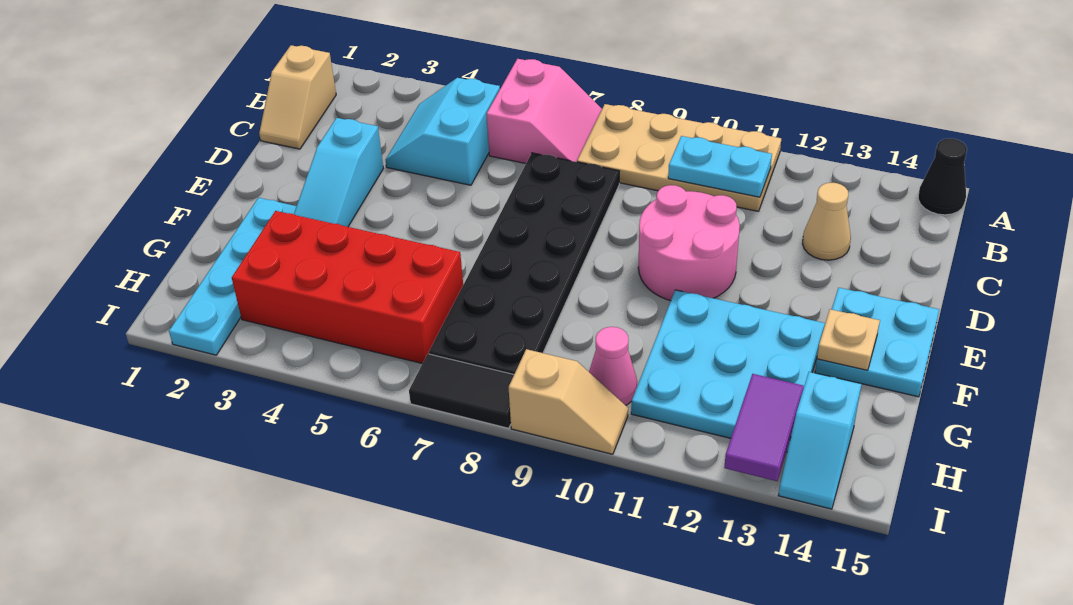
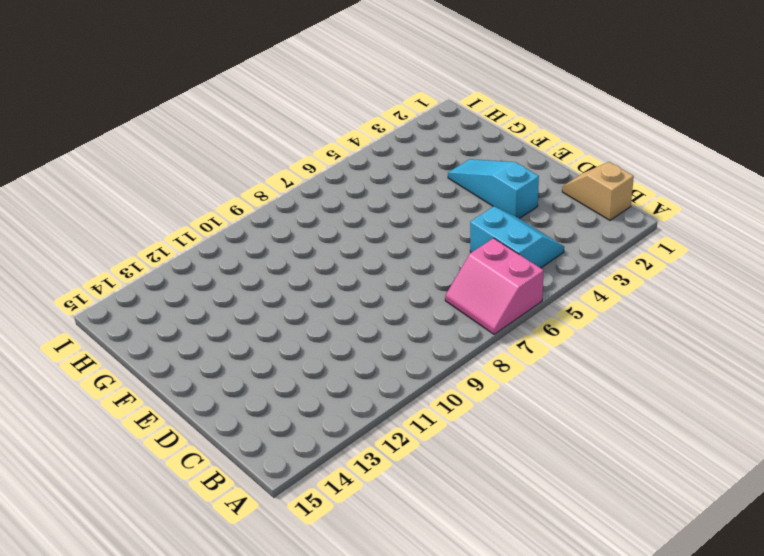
none -> tan plate A8:B11 level 1
none -> black cone A15 level 1
none -> black plate C7:H8 level 1

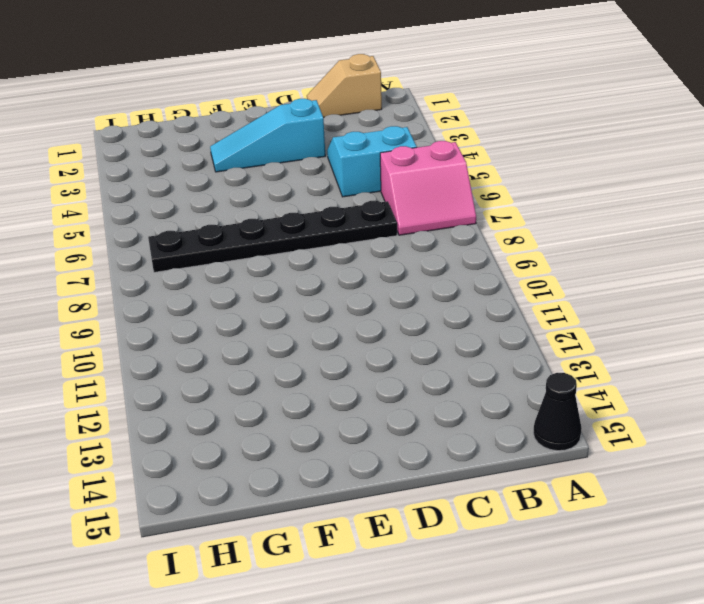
black plate C7:H7 level 1 -> black plate C7:H8 level 1
none -> tan plate A8:B11 level 1
none -> tan cone C13 level 1
none -> pink round brick D10:E11 level 1

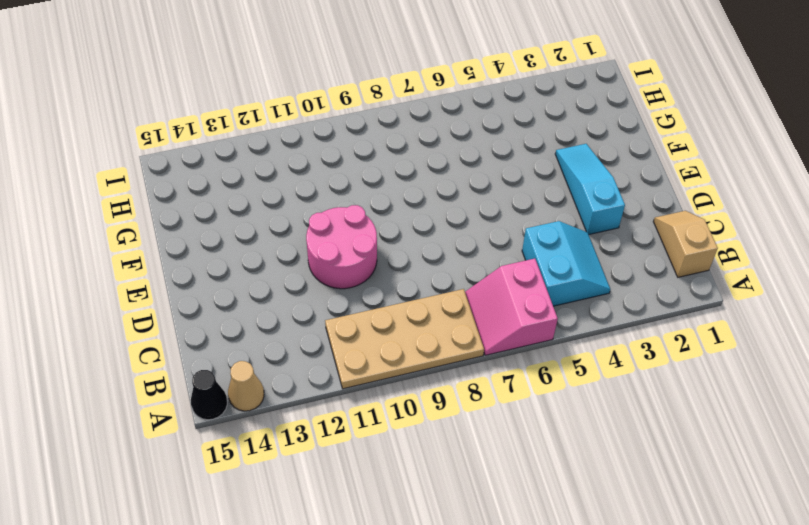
tan cone A14 level 1 -> tan cone C13 level 1
none -> black plate C7:H8 level 1
none -> cyan plate E14:F15 level 1
none -> cyan plate F2:I2 level 1

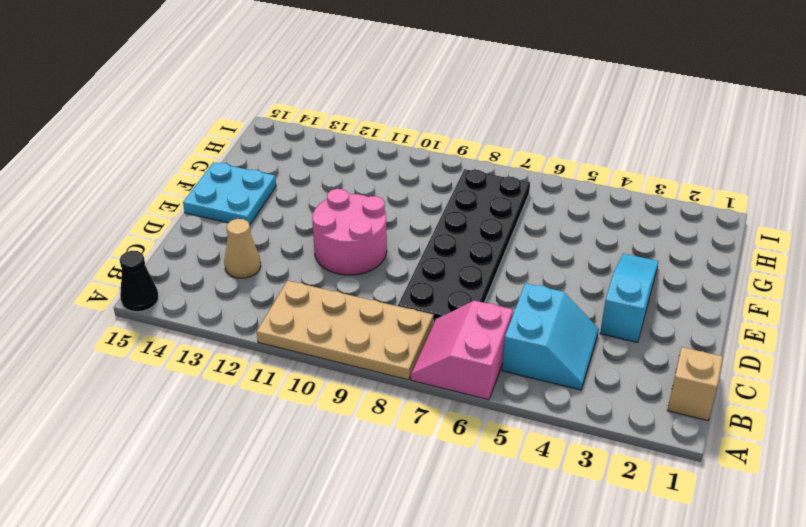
none -> cyan plate F2:I2 level 1
none -> cyan plate F11:H13 level 1
none -> red brick G3:H6 level 1

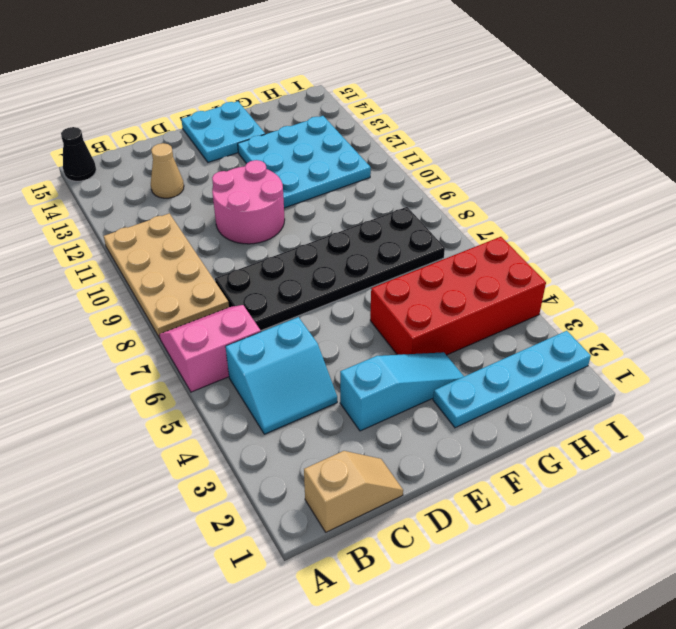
red brick F4:I5 level 1 -> red brick G3:H6 level 1
none -> pink cone H10 level 1
none -> cyan slope H14:I14 level 1 top H
none -> black tile I7:I8 level 1

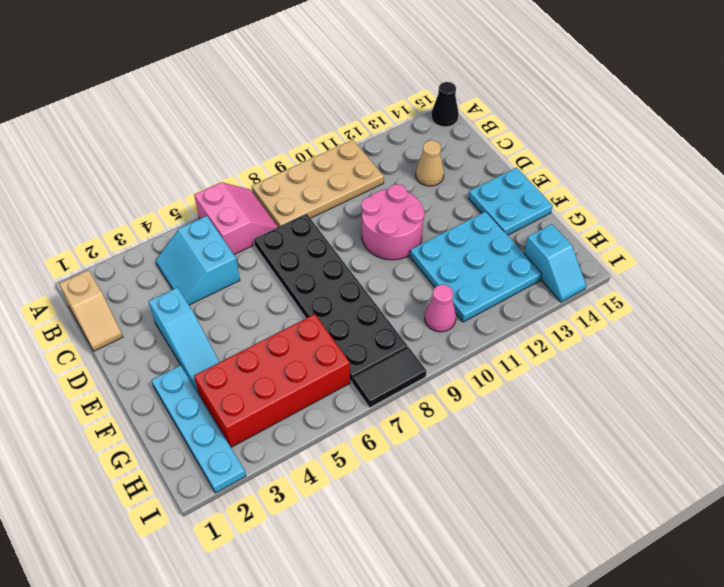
none -> tan slope I9:I10 level 1 top 9
none -> cyan plate B10:B11 level 2
none -> tan plate F14 level 2

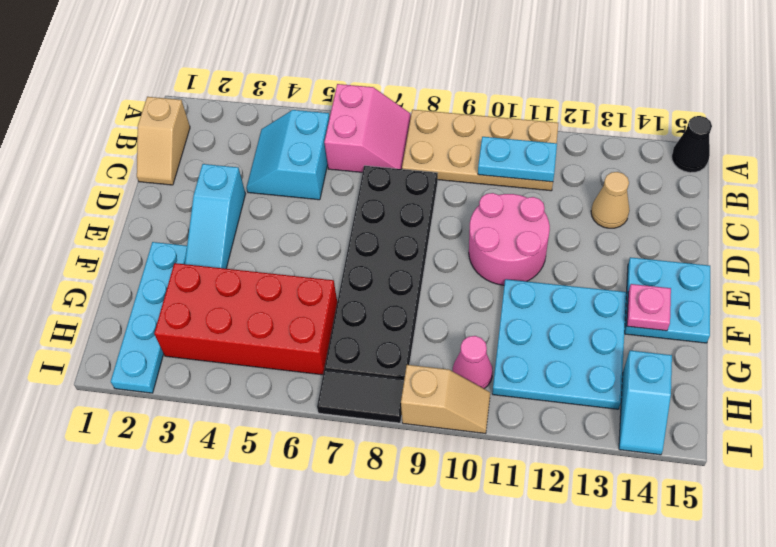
pink plate F14 level 2 -> tan plate F14 level 2
none -> purple tile H13:I13 level 2

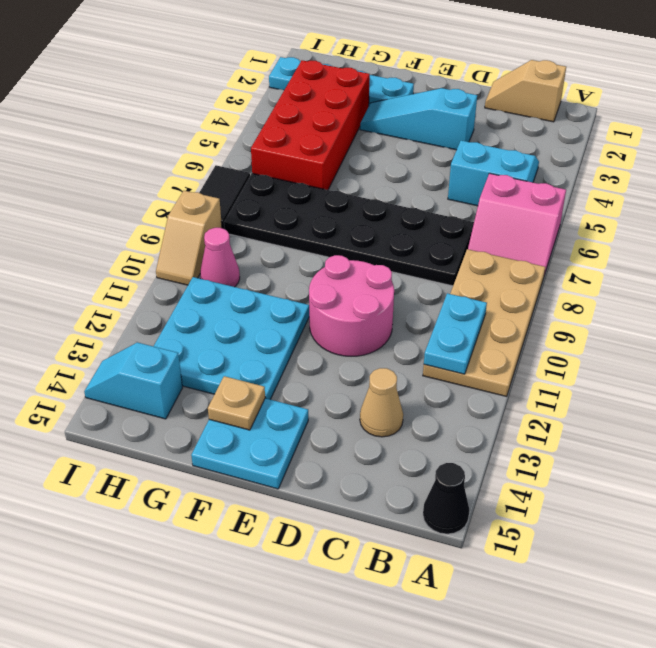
none -> purple tile H13:I13 level 2

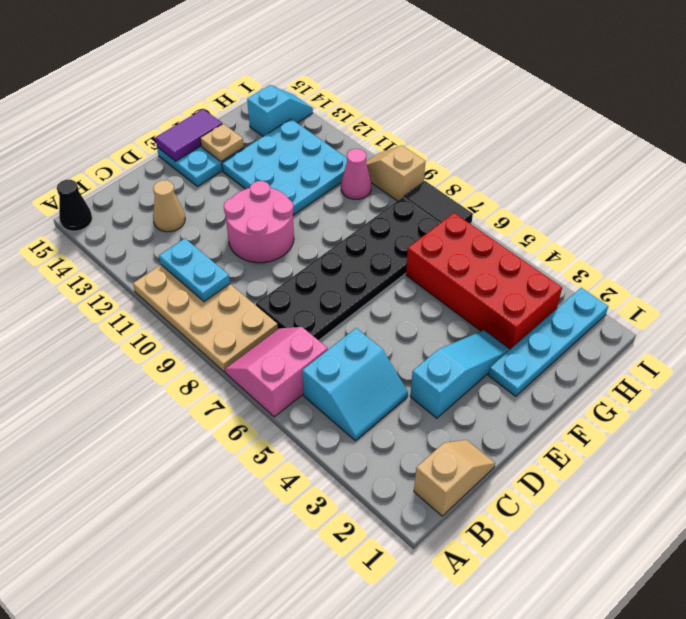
purple tile E15:F15 level 2 -> purple tile H13:I13 level 2

